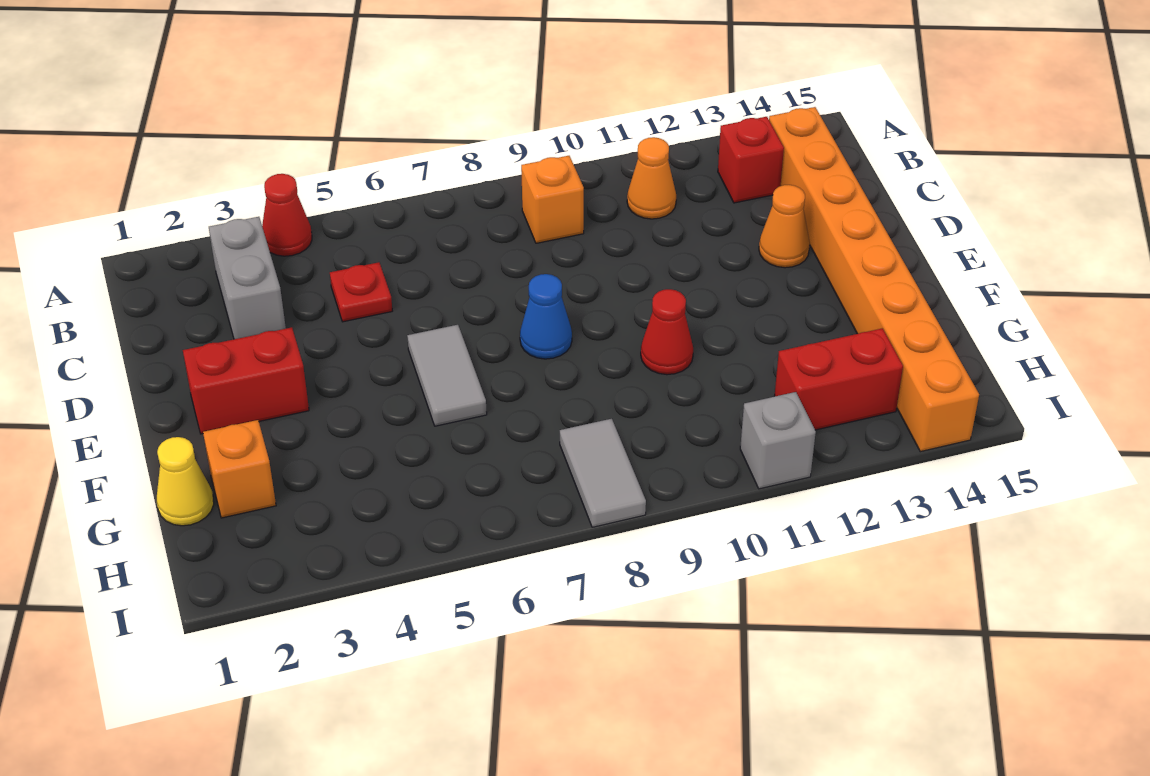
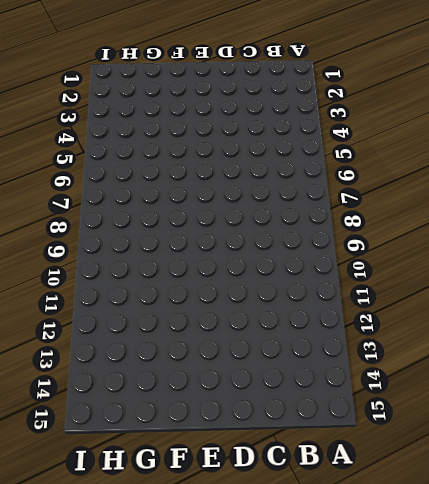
none -> red cone A4 level 1
none -> grey brick B3:C3 level 1
none -> orange brick B9 level 1

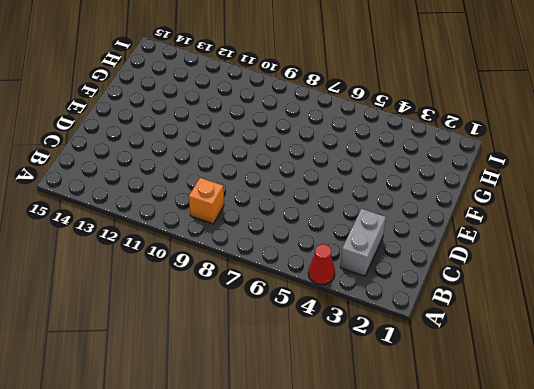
none -> orange cone B11 level 1
none -> red brick B13 level 1
none -> orange brick B14:I14 level 1

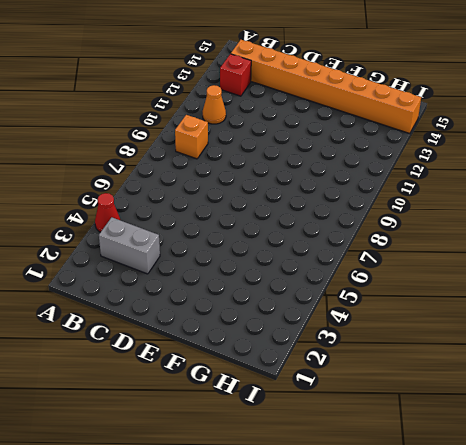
none -> red plate C5 level 1
none -> orange cone D13 level 1
none -> red brick E2:E3 level 1

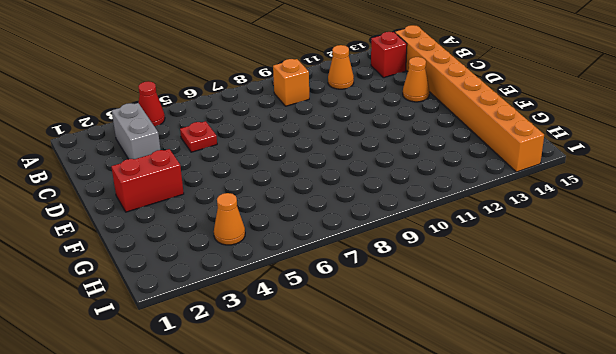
orange cone H4 level 1 -> none
none -> grey tile E6:F6 level 1
none -> blue cone E8 level 1
none -> red cone F10 level 1

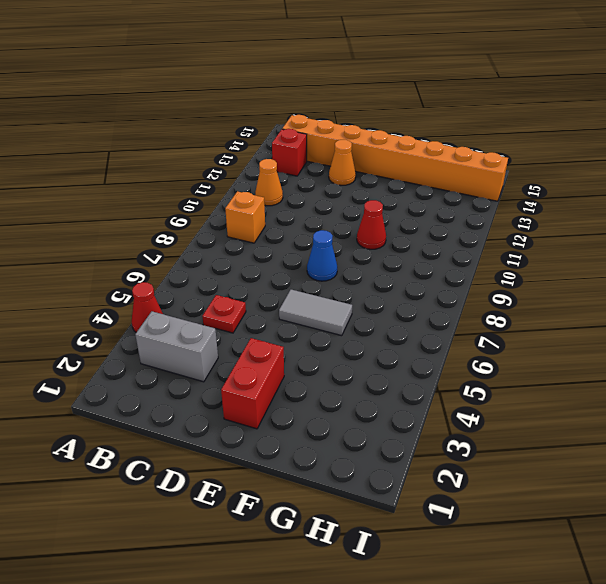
none -> yellow cone G1 level 1
none -> orange brick G2 level 1
none -> grey tile H8:I8 level 1

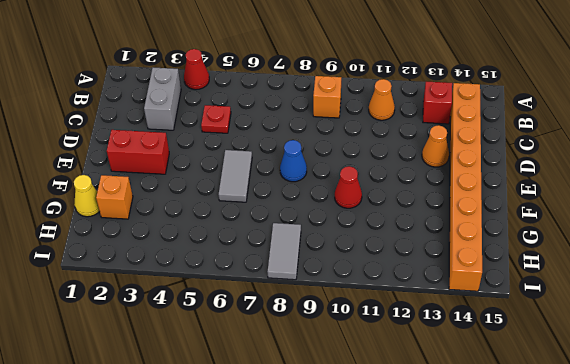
none -> red brick H12:H13 level 1
none -> grey brick I11 level 1

